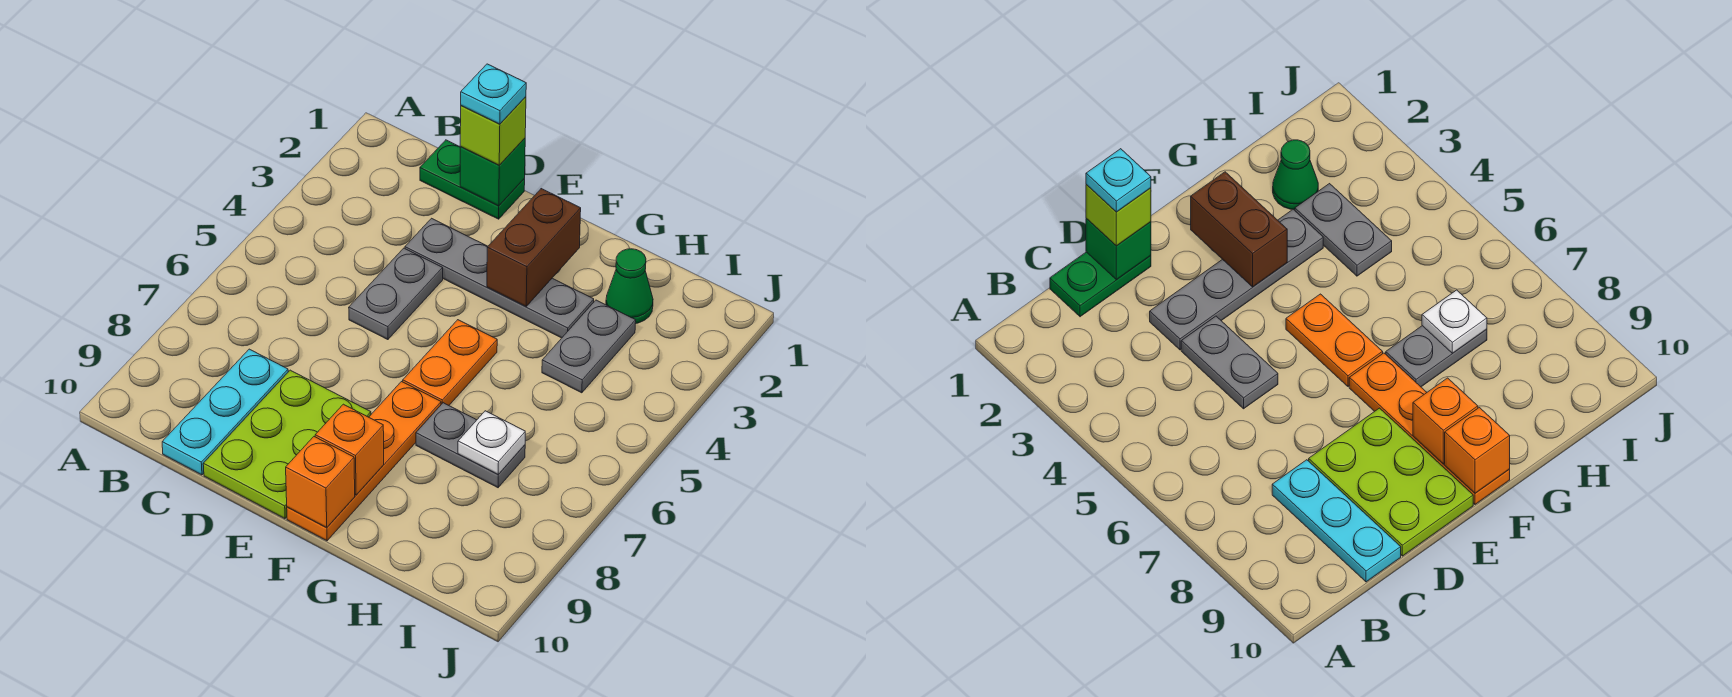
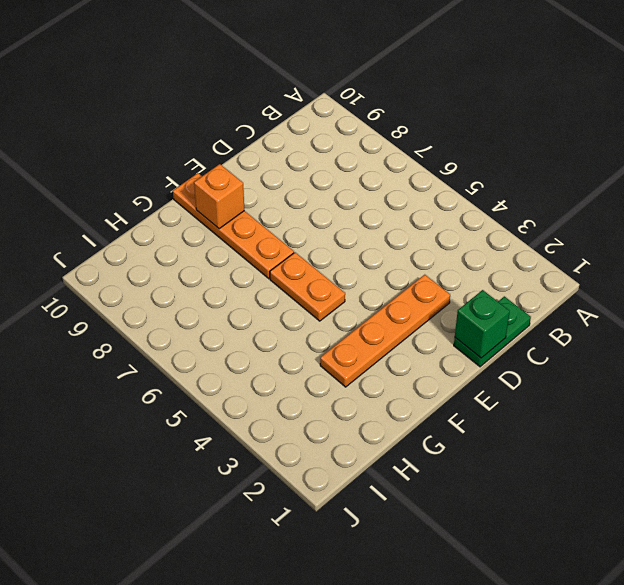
orange plate D3:G3 level 1 -> grey plate D3:G3 level 1
none -> cyan plate C8:C10 level 1
none -> grey plate D4:D5 level 1
none -> lime plate D8:E10 level 1

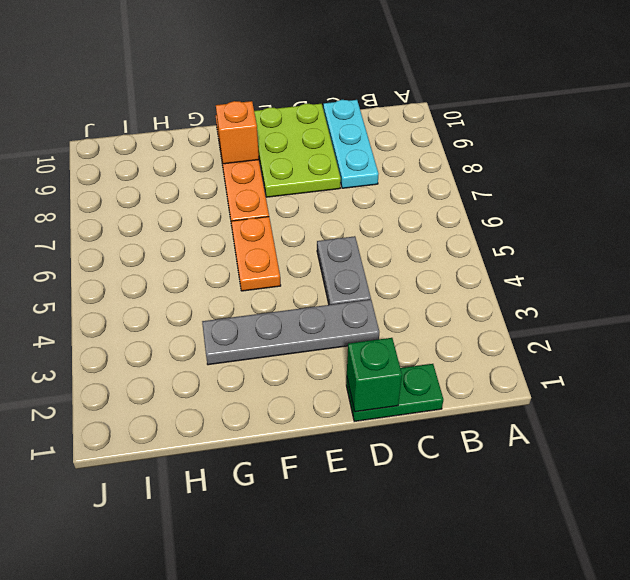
none -> grey plate G7:H7 level 1
none -> green cone H2 level 1
none -> grey plate H3:H4 level 1

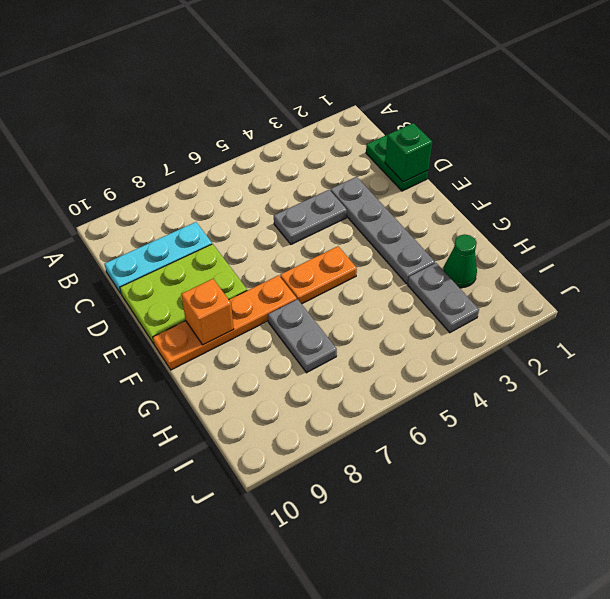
grey plate H3:I3 level 1 -> grey plate H3:H4 level 1
none -> brown brick F2:F3 level 2
none -> orange brick F10 level 2
none -> white plate H7 level 2

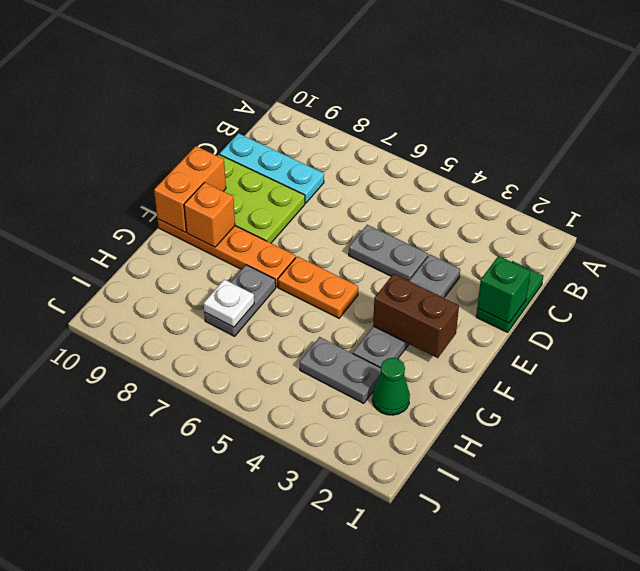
orange brick E10:F10 level 2 -> orange brick F10 level 2
none -> lime brick D1 level 3
none -> cyan plate D1 level 4

